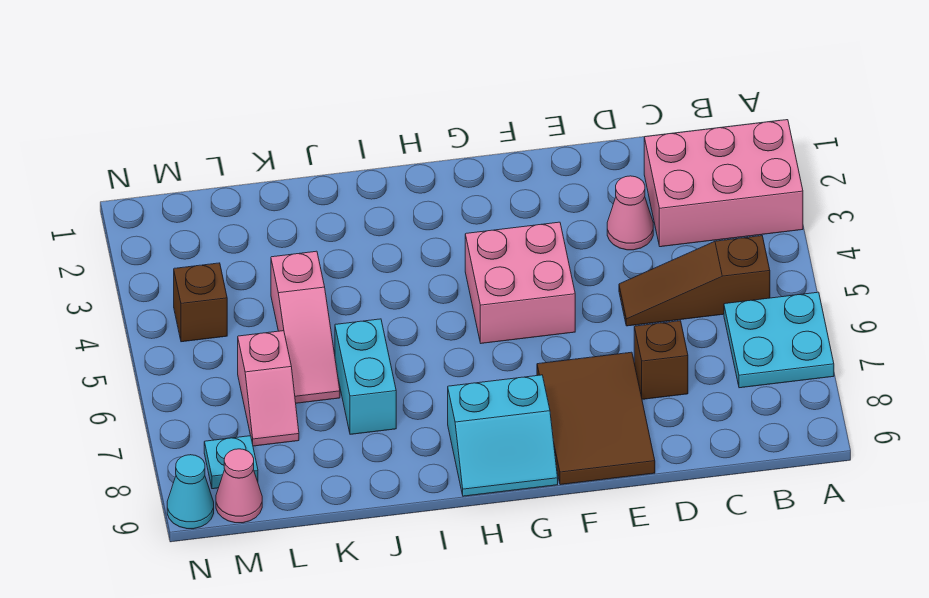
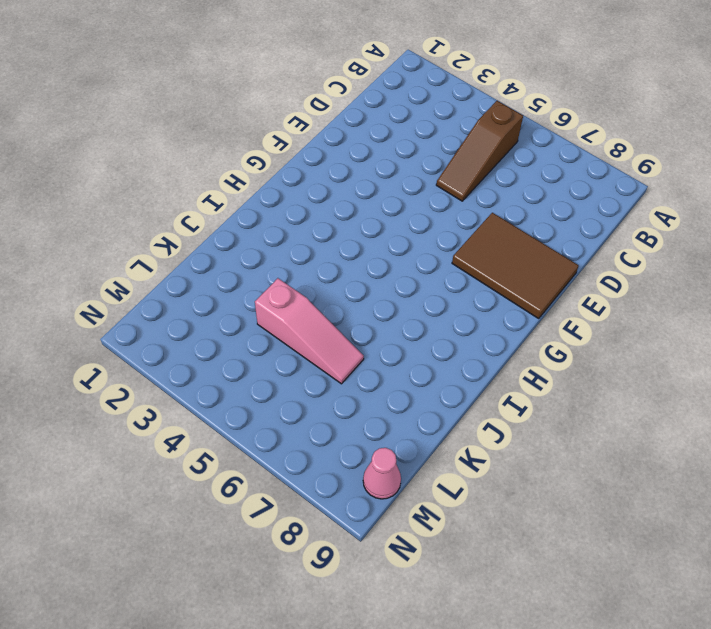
none -> pink brick A2:C3 level 1
none -> cyan plate A6:B7 level 1
none -> pink cone D3 level 1

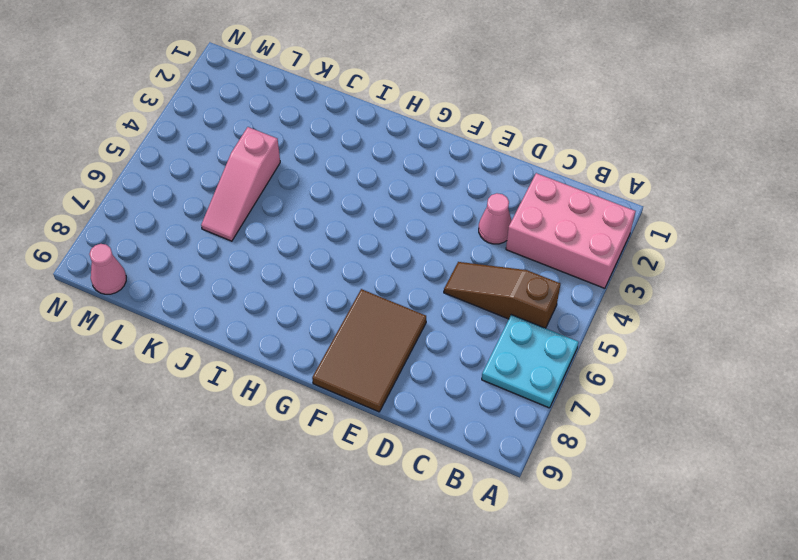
none -> brown brick D7 level 1
none -> pink brick F4:G5 level 1
none -> cyan slope G8:H9 level 1 top 8

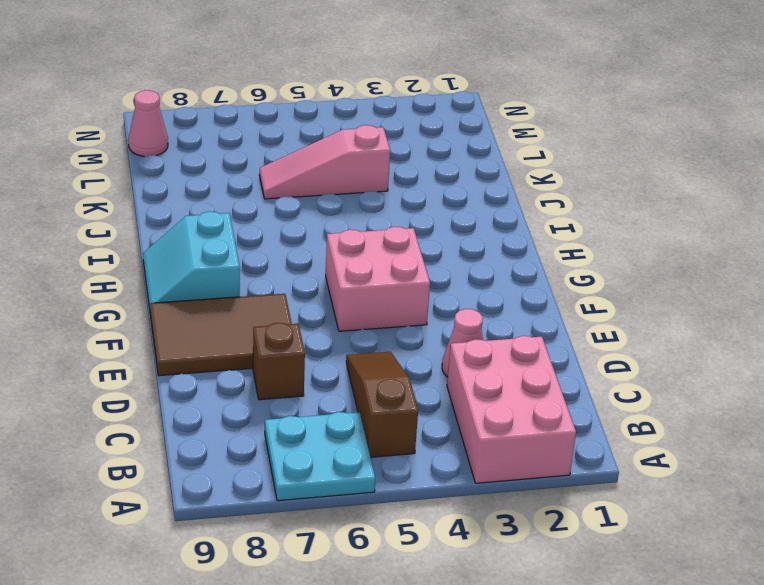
none -> cyan brick J6:J7 level 1
none -> pink slope L6:L7 level 1 top 6
none -> brown brick M4 level 1

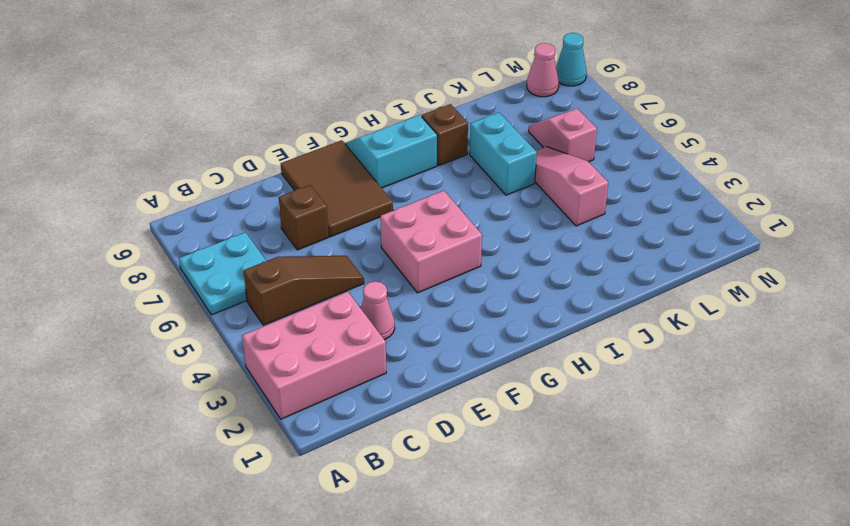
brown brick I8 level 1 -> brown brick M4 level 1
none -> cyan plate M8 level 1

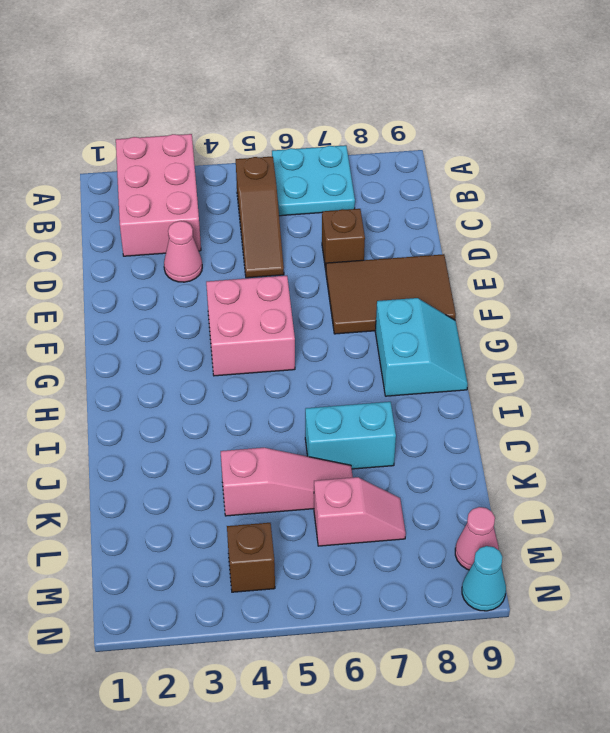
none -> cyan plate M8 level 1

